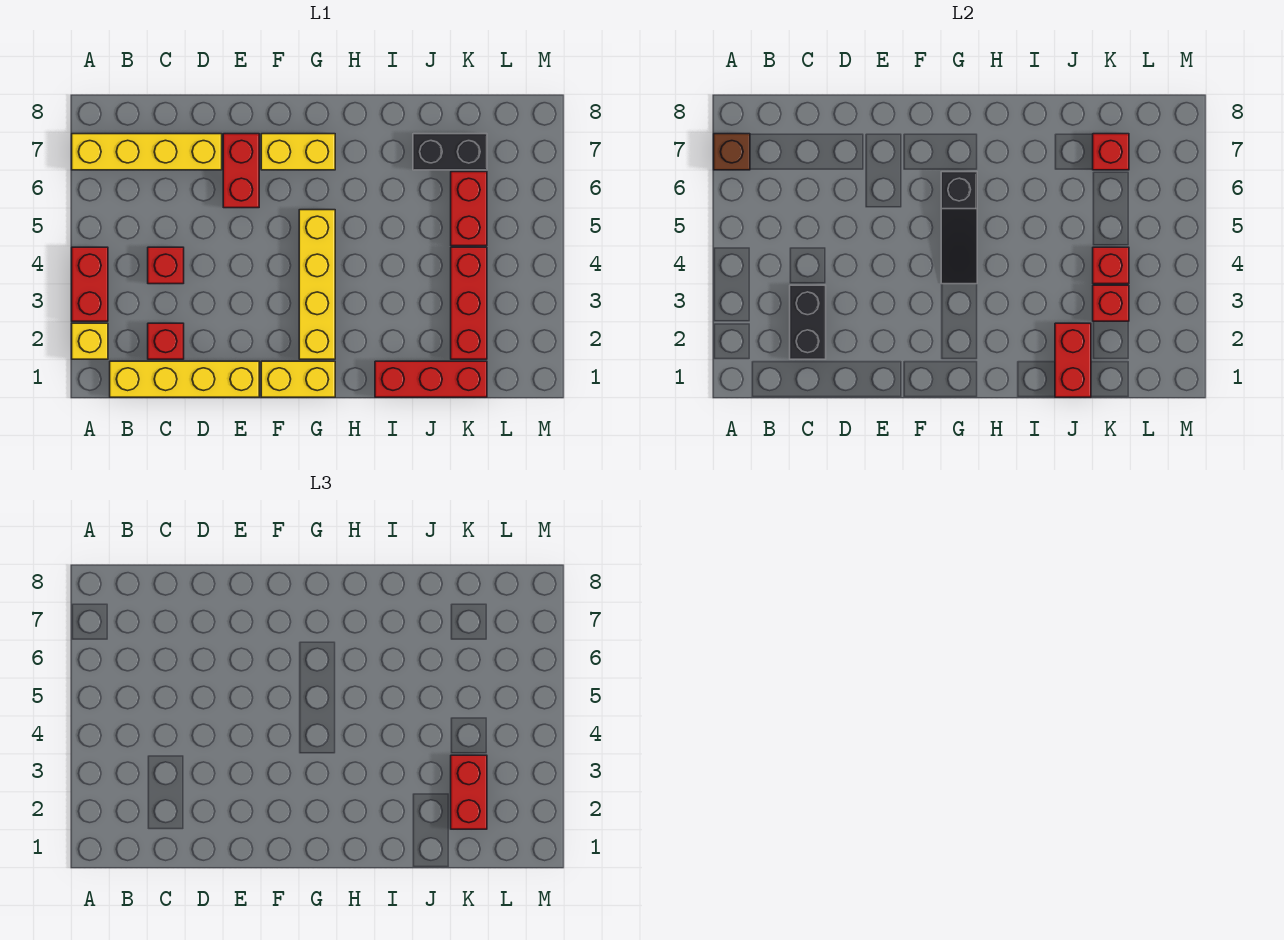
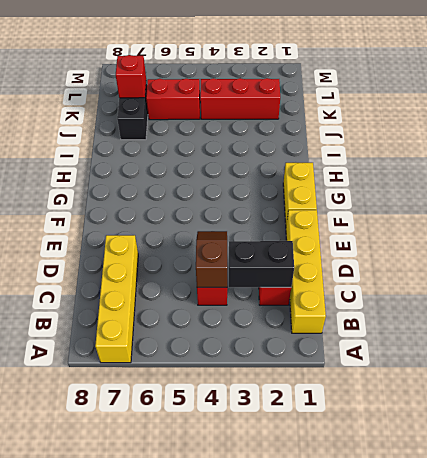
brown slope C4:D4 level 2 top C -> none
none -> yellow brick A2 level 1
none -> red brick A3:A4 level 1
none -> red brick E6:E7 level 1

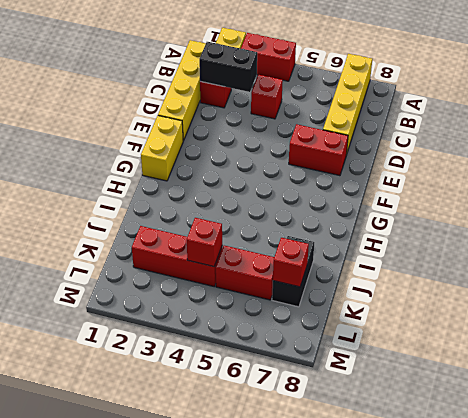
none -> yellow brick F7:G7 level 1
none -> yellow brick G2:G5 level 1
none -> red brick I1:K1 level 1

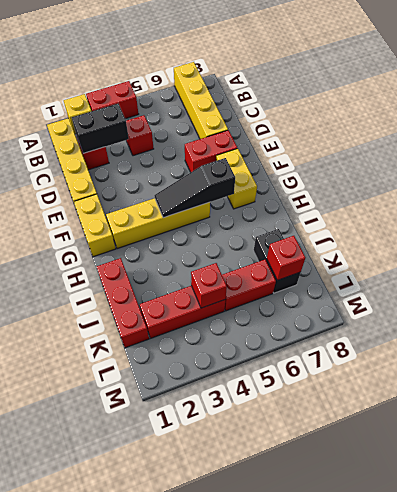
none -> brown brick A7 level 2
none -> red brick J1:J2 level 2
none -> red brick K3 level 2

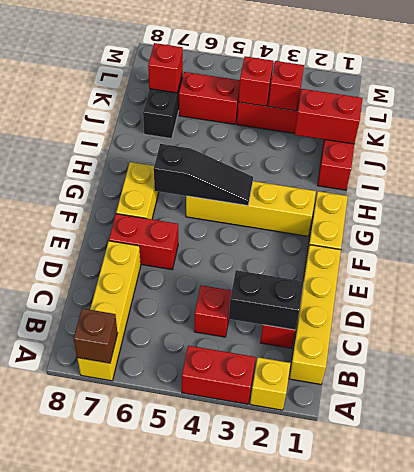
none -> red brick K2:K3 level 3

